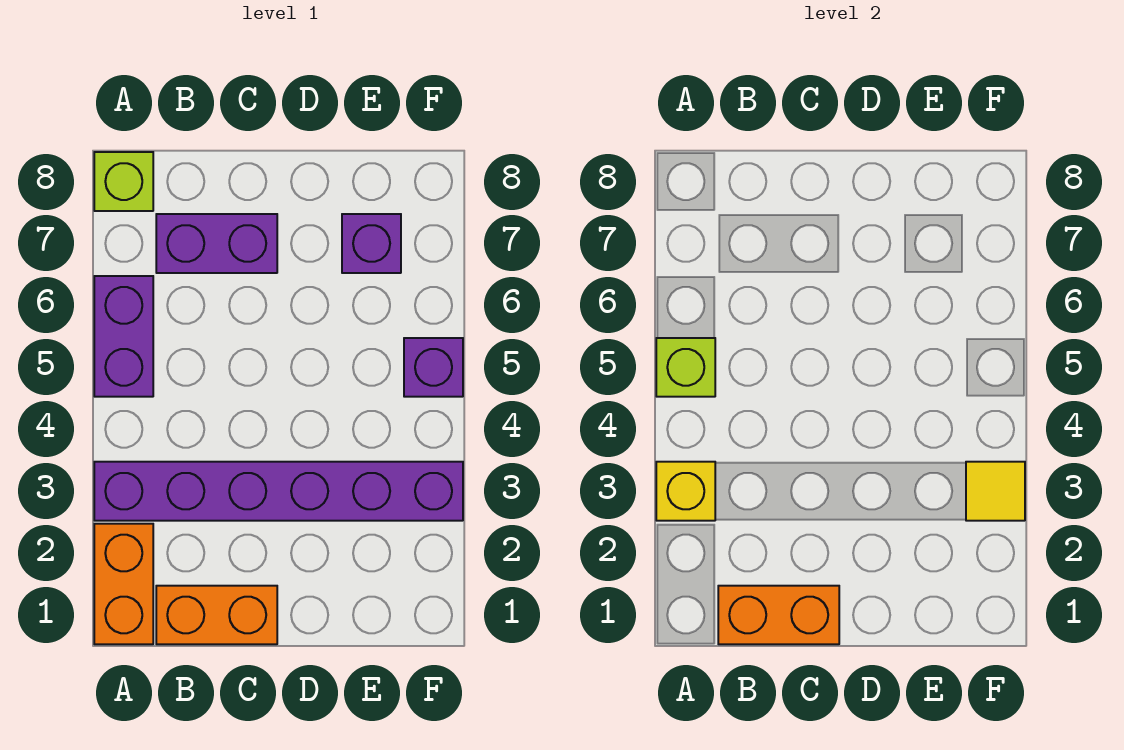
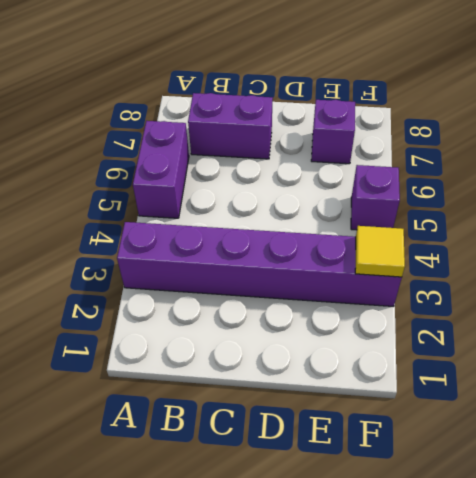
none -> orange brick A1:A2 level 1
none -> lime brick A8 level 1
none -> orange brick B1:C1 level 1

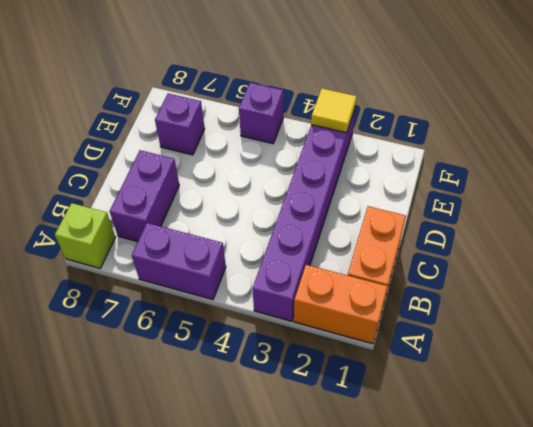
none -> yellow brick A3 level 2
none -> lime brick A5 level 2
none -> orange brick B1:C1 level 2

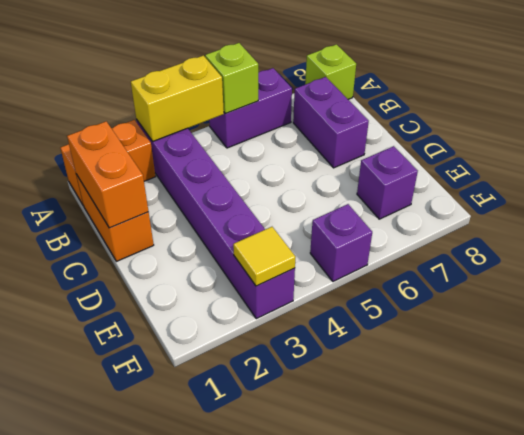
yellow brick A3:A4 level 2 -> yellow brick A3 level 2

